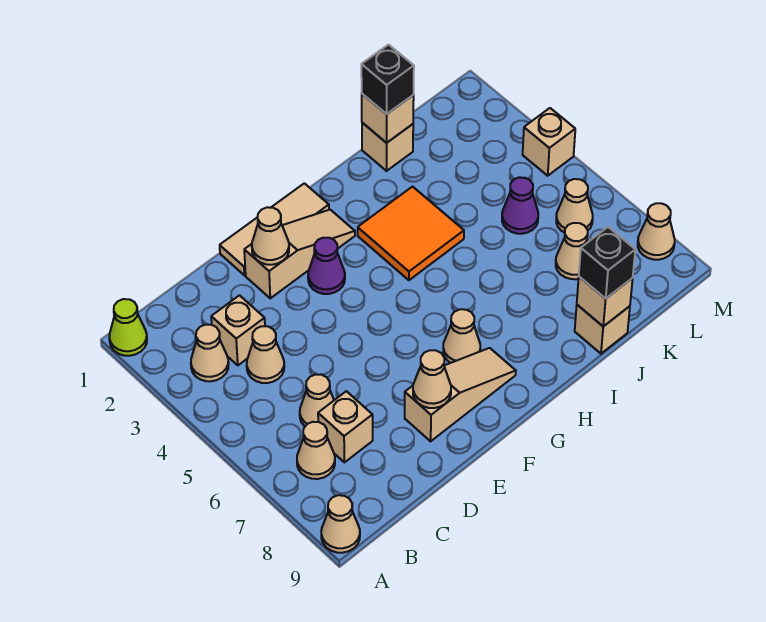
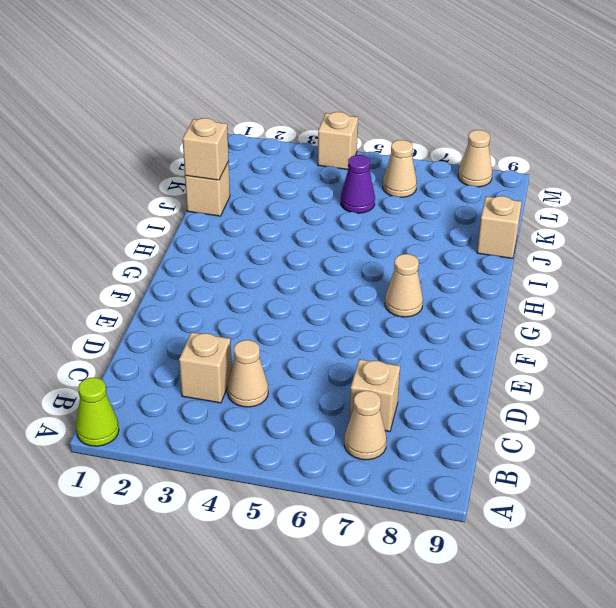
none -> tan cone A9 level 1
none -> tan cone B3 level 1
none -> tan cone C6 level 1

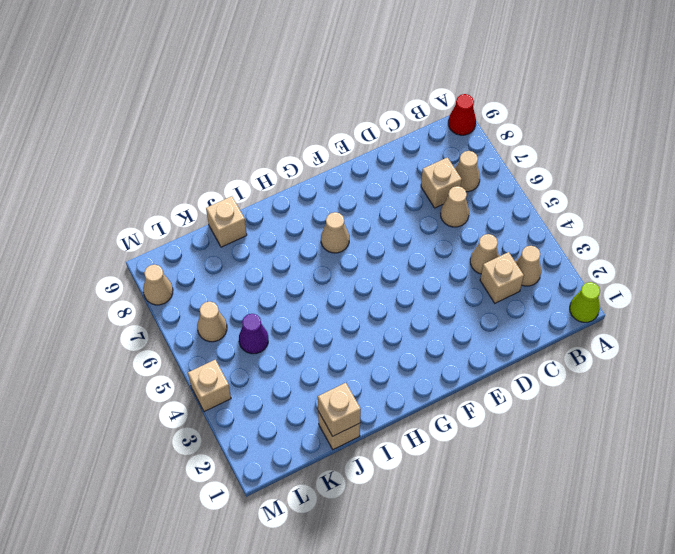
red cone A9 level 1 -> tan cone A9 level 1
none -> tan tile E1:G1 level 1
none -> tan slope E2:G2 level 1 top E
none -> tan slope E8:G8 level 1 top E

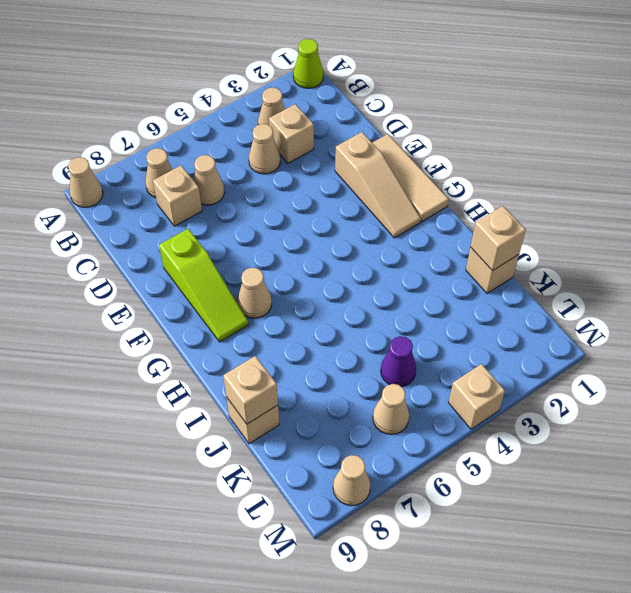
lime slope E8:G8 level 1 top E -> tan slope E8:G8 level 1 top E
none -> purple cone F3 level 1
none -> orange tile H3:I4 level 1
none -> tan cone K7 level 1

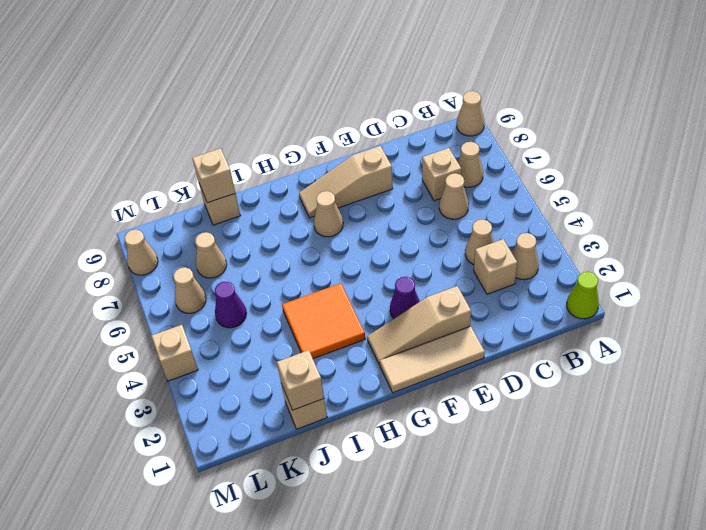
none -> tan cone E2 level 2
none -> tan cone E8 level 2
none -> black brick J1 level 3

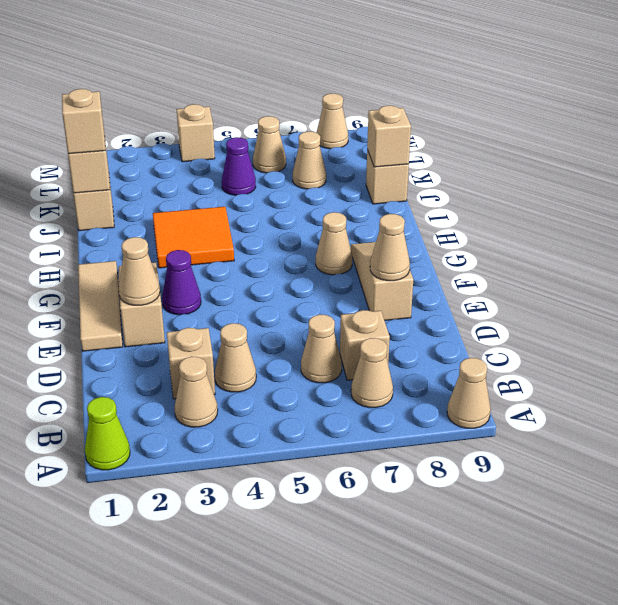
tan brick J1 level 3 -> black brick J1 level 3
none -> black brick J9 level 3

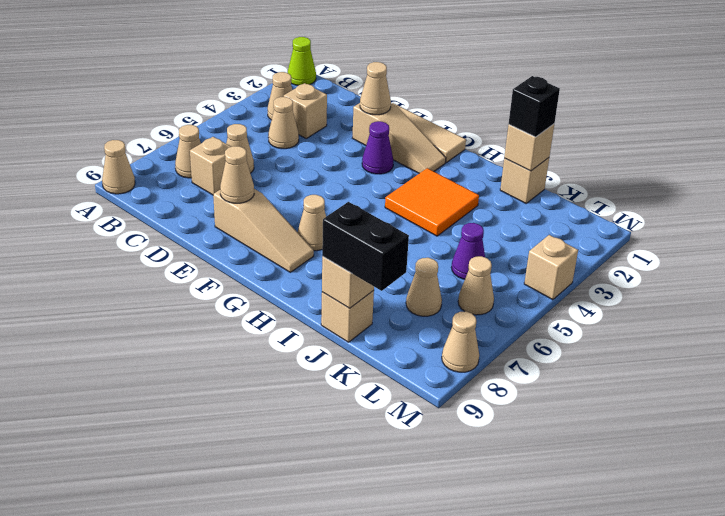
black brick J9:K9 level 3 -> black brick J9 level 3

